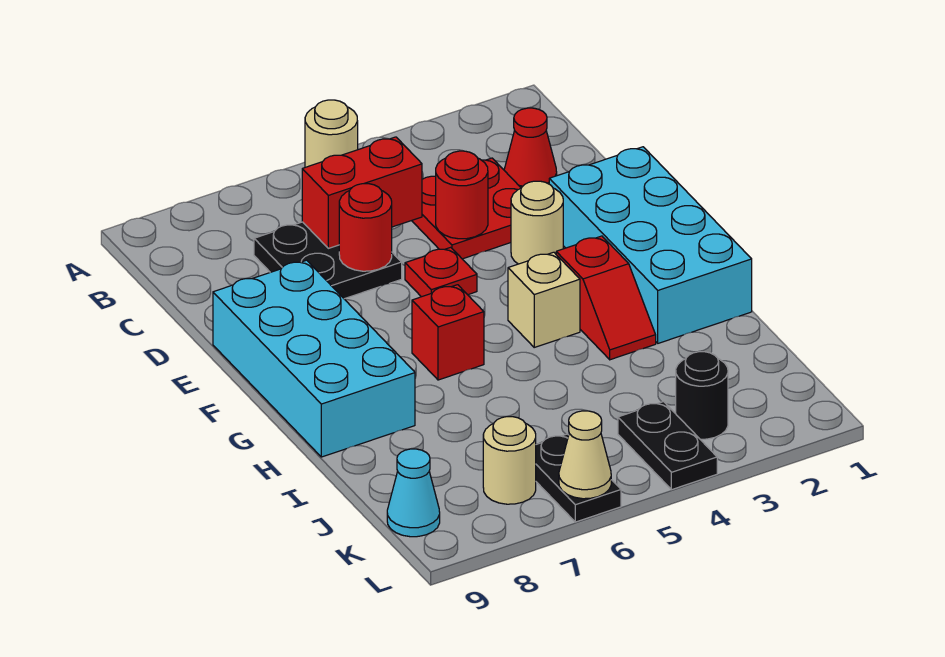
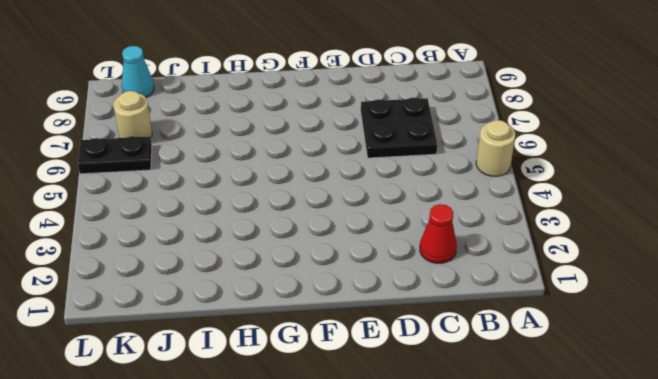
none -> red plate C3:D4 level 1
none -> cyan brick E1:H2 level 1
none -> tan round brick E3 level 1

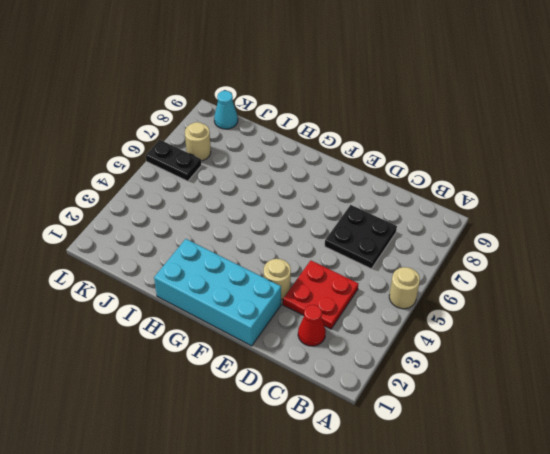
none -> red plate E5 level 1
none -> cyan brick E8:H9 level 1
none -> red slope G3:H3 level 1 top G

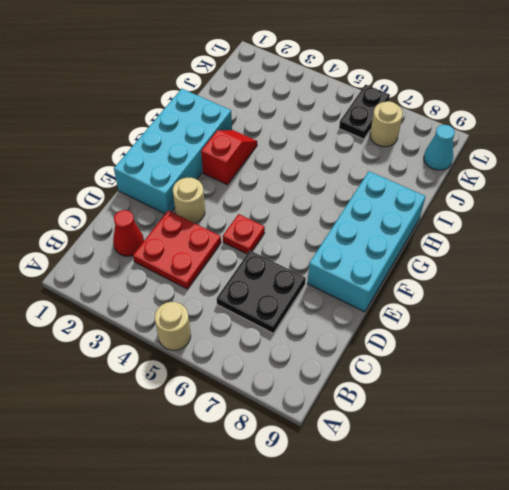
none -> tan brick G4 level 1
none -> red brick G6 level 1
none -> black round brick K3 level 1

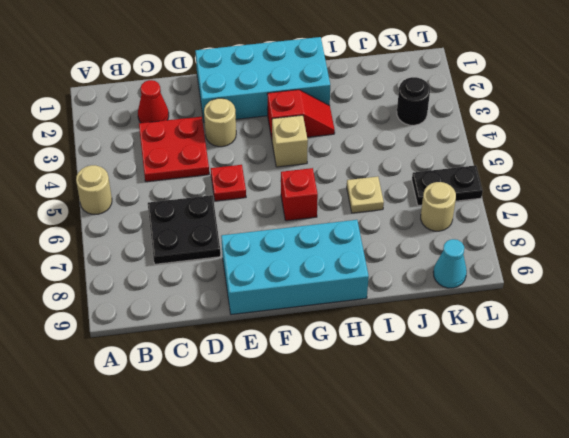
tan plate I6 level 1 -> none
none -> black plate K4:L4 level 1
none -> red brick C5:C6 level 2
none -> red round brick D4 level 2

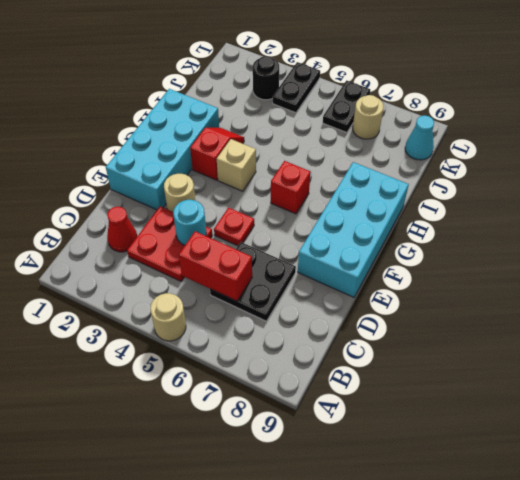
cyan round brick D4 level 2 -> red round brick D4 level 2
none -> red round brick D6 level 2
none -> tan cone L6 level 2

